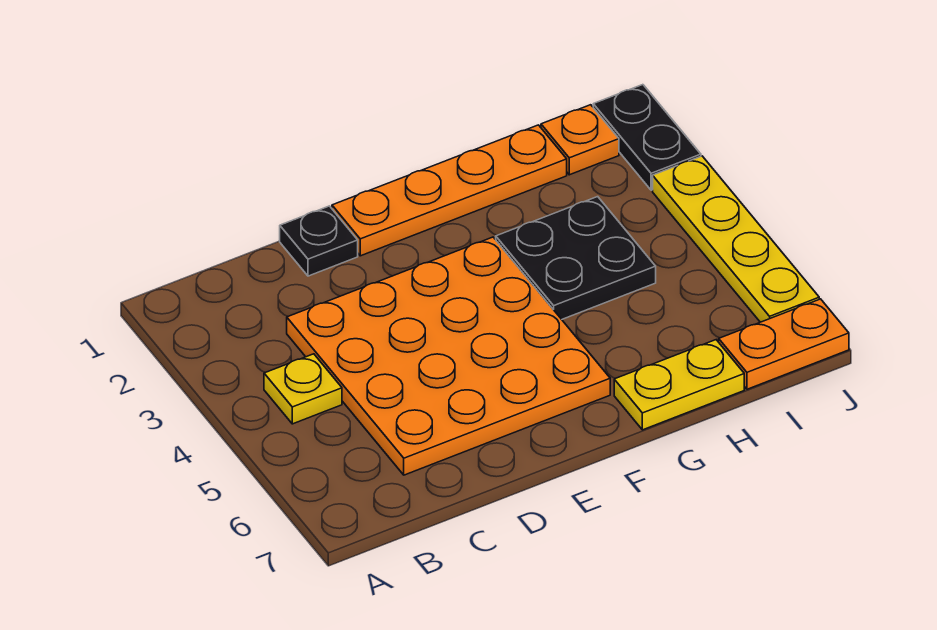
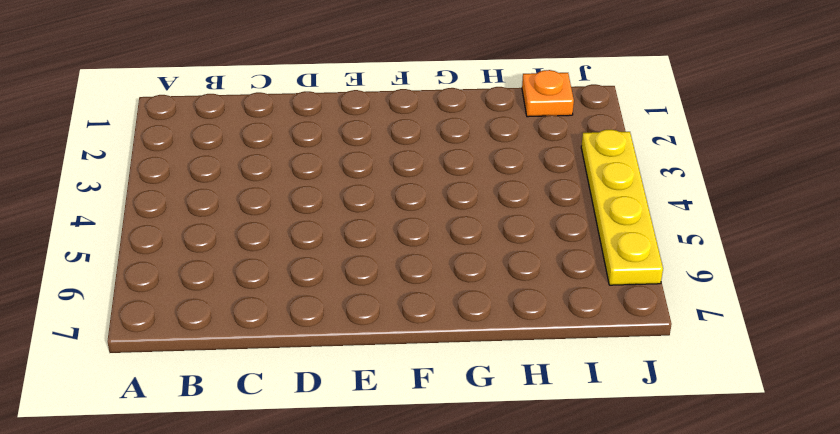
none -> yellow plate B4 level 1
none -> orange plate C3:F6 level 1

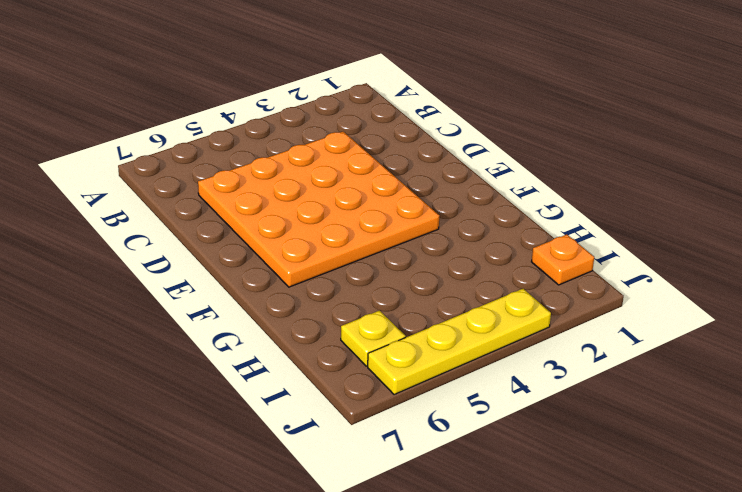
yellow plate I6 level 1 -> yellow plate B4 level 1
none -> black plate D1 level 1
none -> orange plate E1:H1 level 1

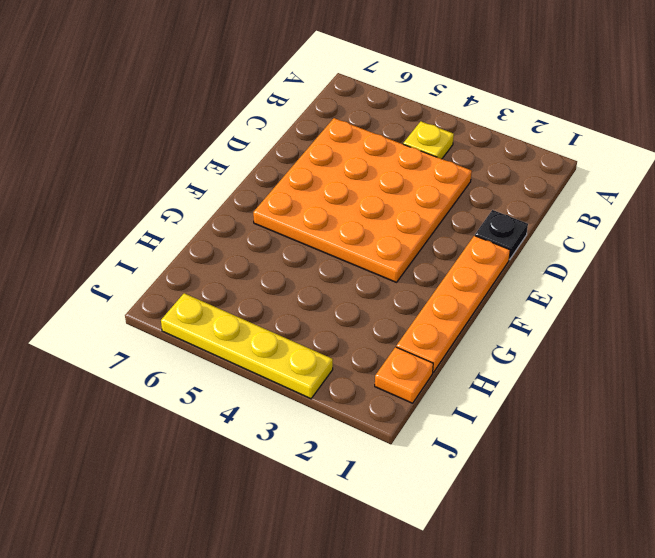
none -> black plate G3:H4 level 1
none -> yellow plate G7:H7 level 1

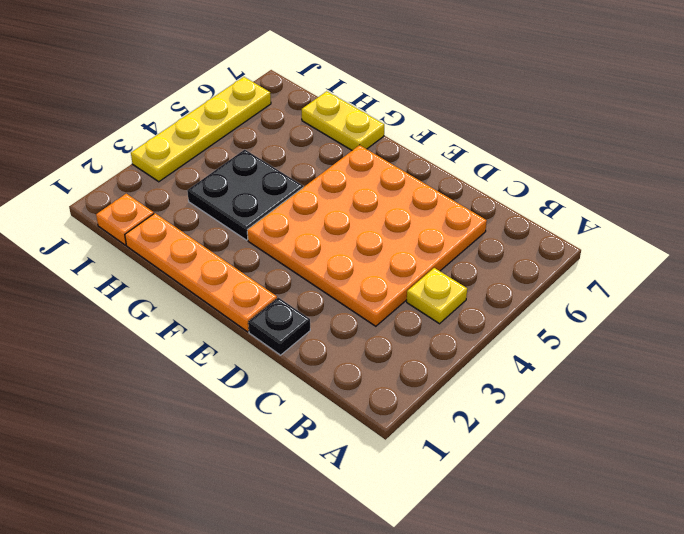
none -> orange plate I7:J7 level 1
none -> black plate J1:J2 level 1

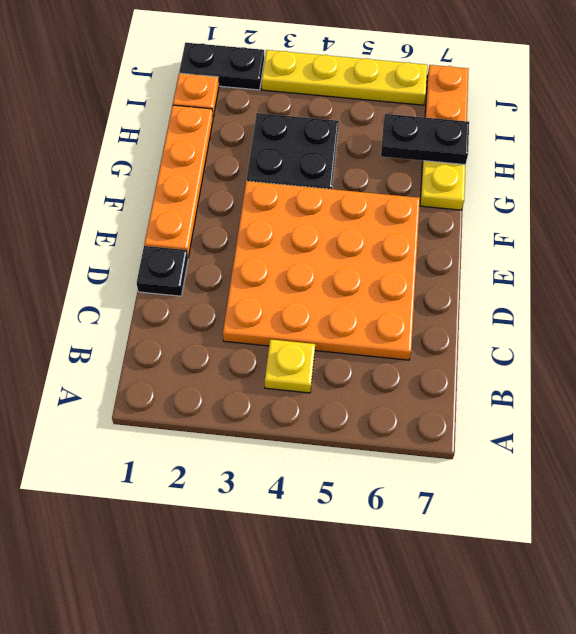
black plate H6:H7 level 2 -> none

